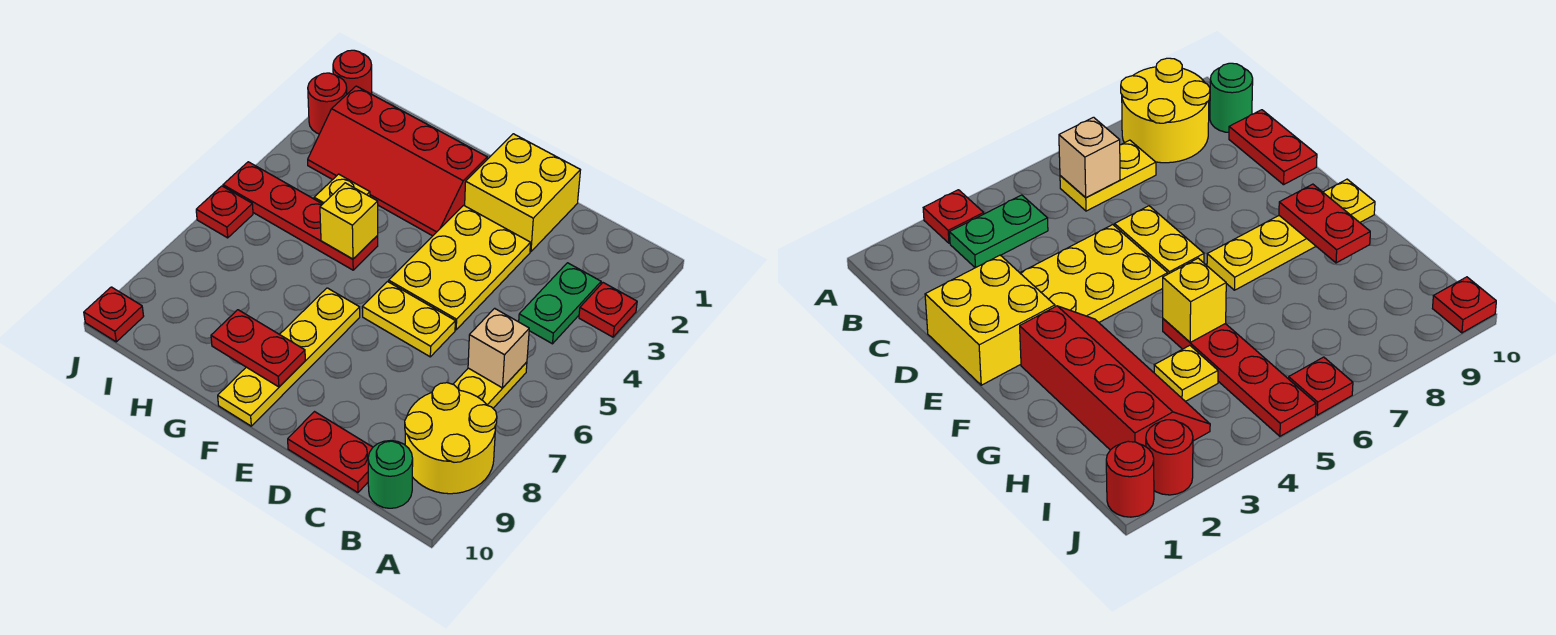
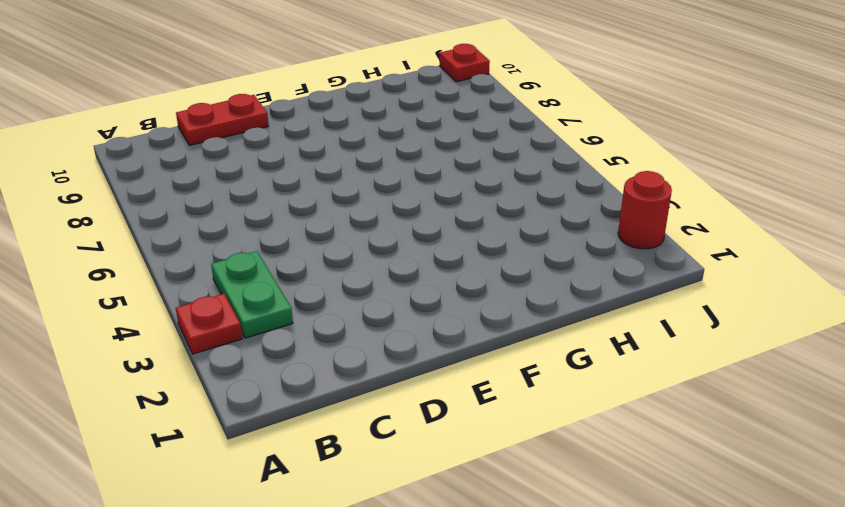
none -> yellow round brick A8:B9 level 1
none -> yellow plate B6:B7 level 1
none -> green round brick B10 level 1

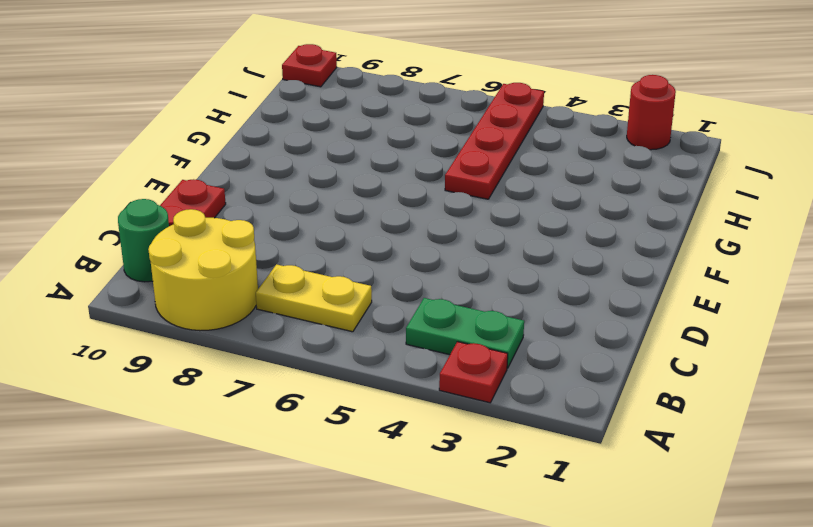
none -> yellow brick D1:E2 level 1
none -> yellow plate D3:E5 level 1
none -> yellow plate D6:E6 level 1

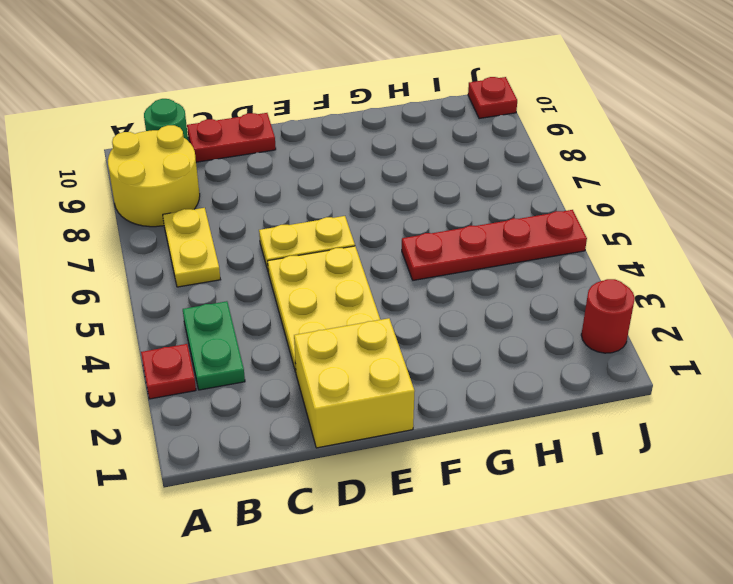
none -> red slope F2:I3 level 1 top 2
none -> yellow plate F7:F10 level 1
none -> yellow plate H4 level 1

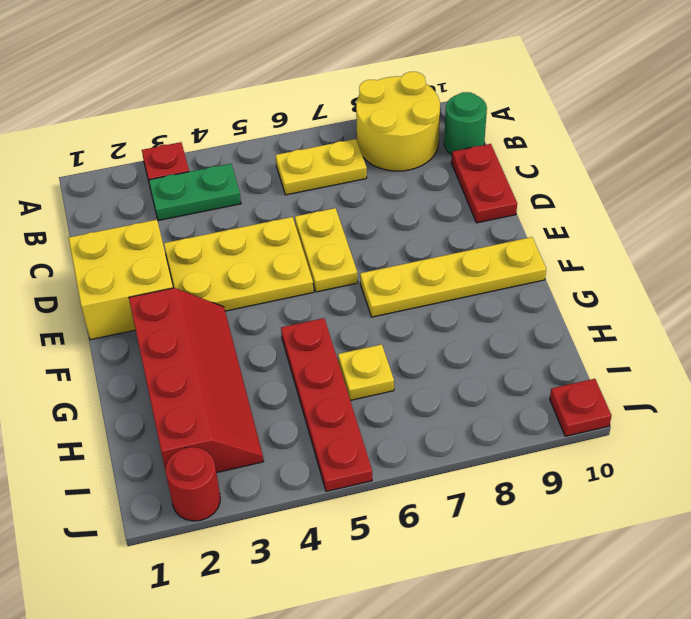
yellow plate H6 level 1 -> yellow plate H4 level 1
none -> red round brick J1 level 1
none -> red plate J6 level 1
none -> tan brick B6 level 2

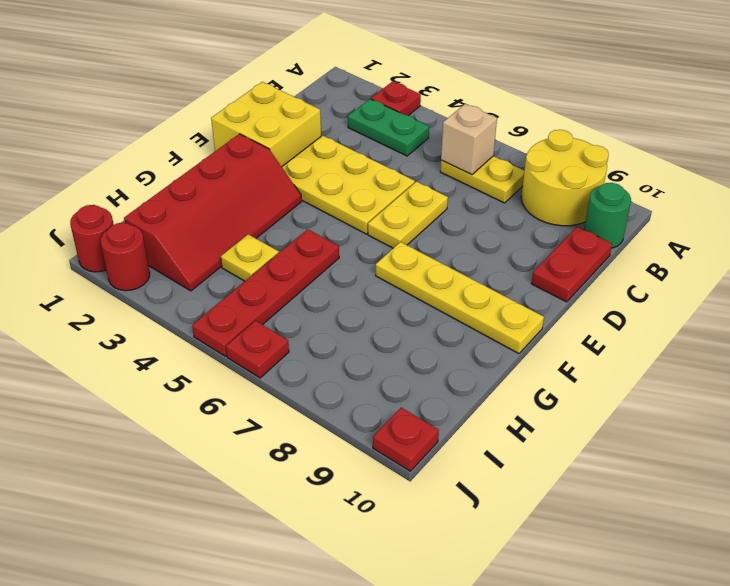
none -> red plate F9:G9 level 2
none -> yellow brick G5 level 2

